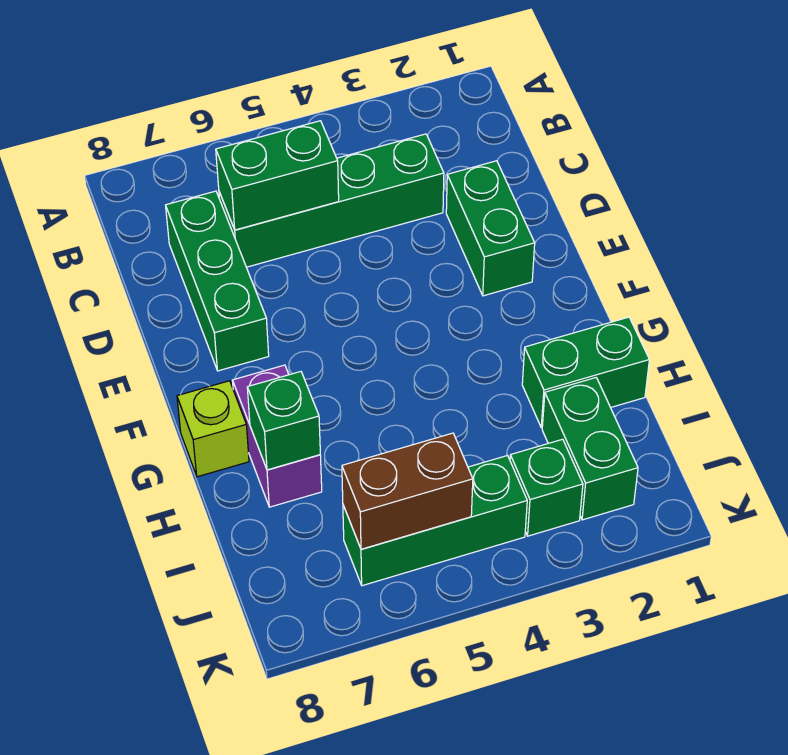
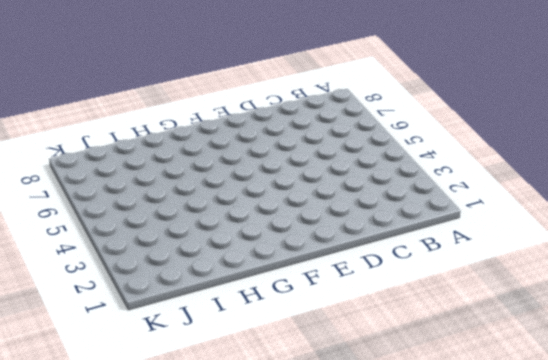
none -> green brick C3:C6 level 1
none -> green brick C7:E7 level 1
none -> green brick D2:E2 level 1

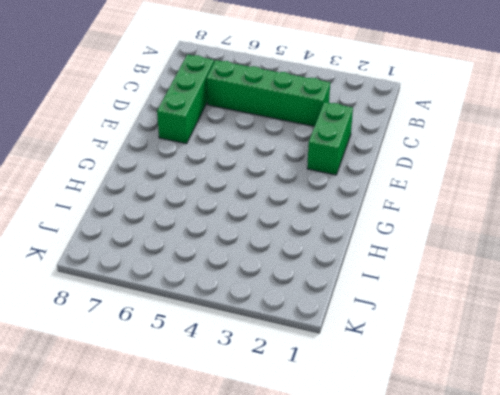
none -> purple brick G7:H7 level 1
none -> lime brick G8 level 1
none -> green brick H1:H2 level 1

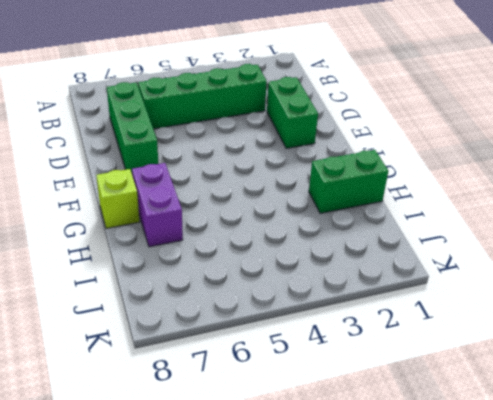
none -> green brick I2:J2 level 1
none -> green brick J3 level 1
none -> green brick J4:J6 level 1

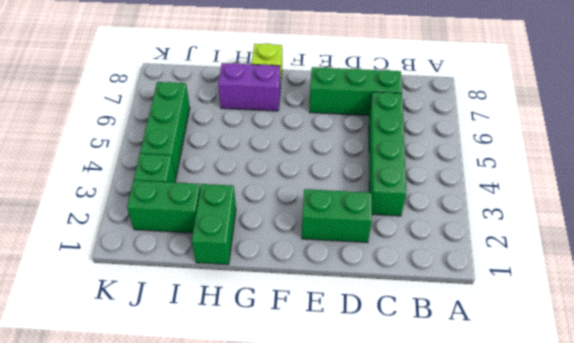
none -> green brick C5:C6 level 2
none -> green brick H7 level 2
none -> brown brick J5:J6 level 2

